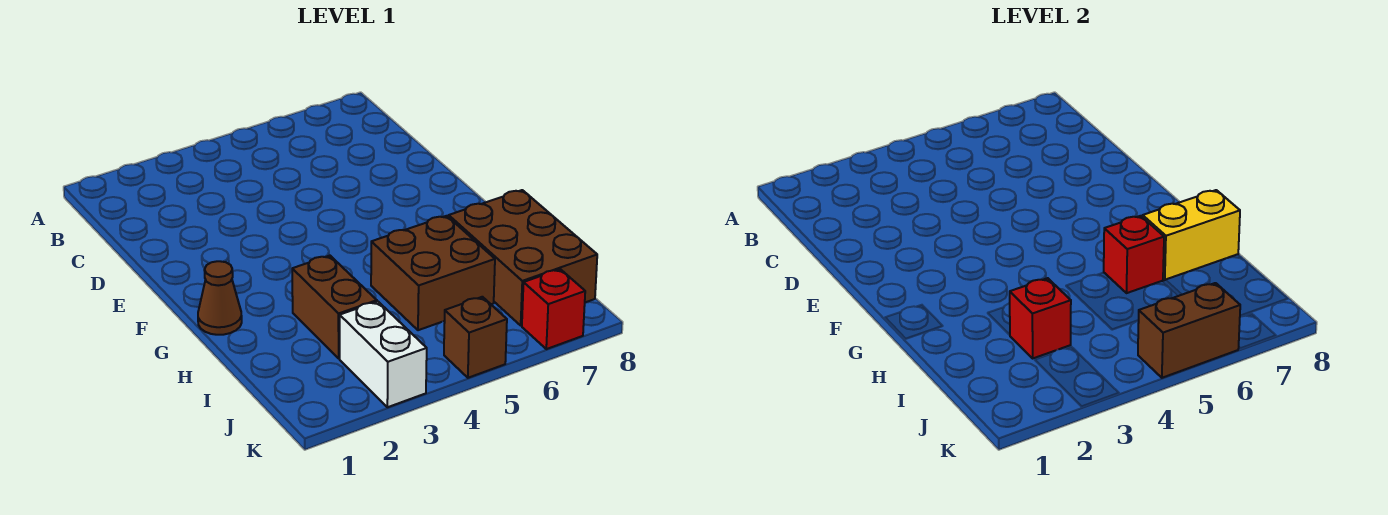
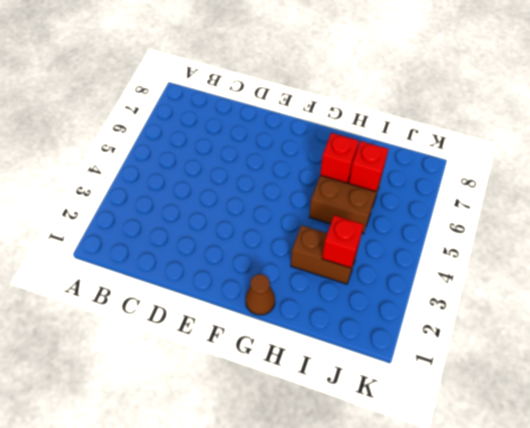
red brick I6 level 2 -> red brick K7 level 1
none -> brown brick H7:J8 level 1
none -> white brick J3:K3 level 1

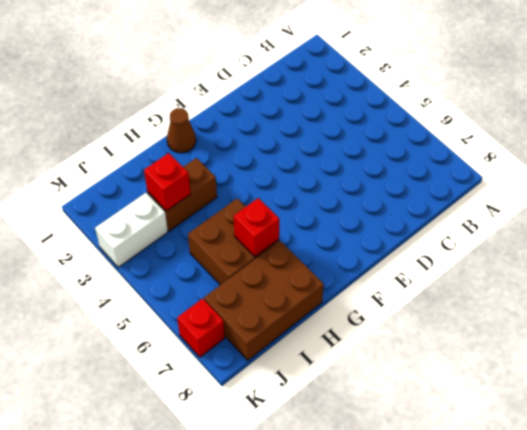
none -> brown brick K5 level 1
none -> yellow brick H7:H8 level 2

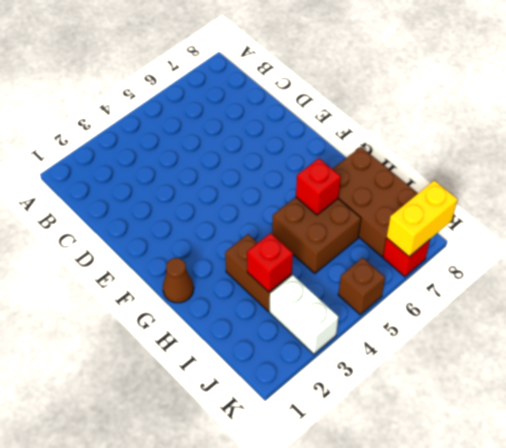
yellow brick K7:K8 level 2 -> yellow brick H7:H8 level 2
none -> brown brick K5:K6 level 2

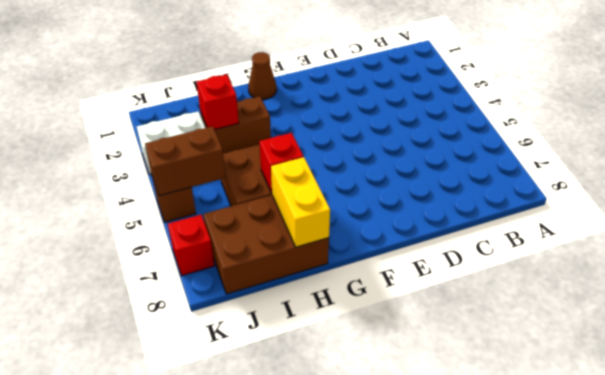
brown brick J5:K5 level 2 -> brown brick K5:K6 level 2

